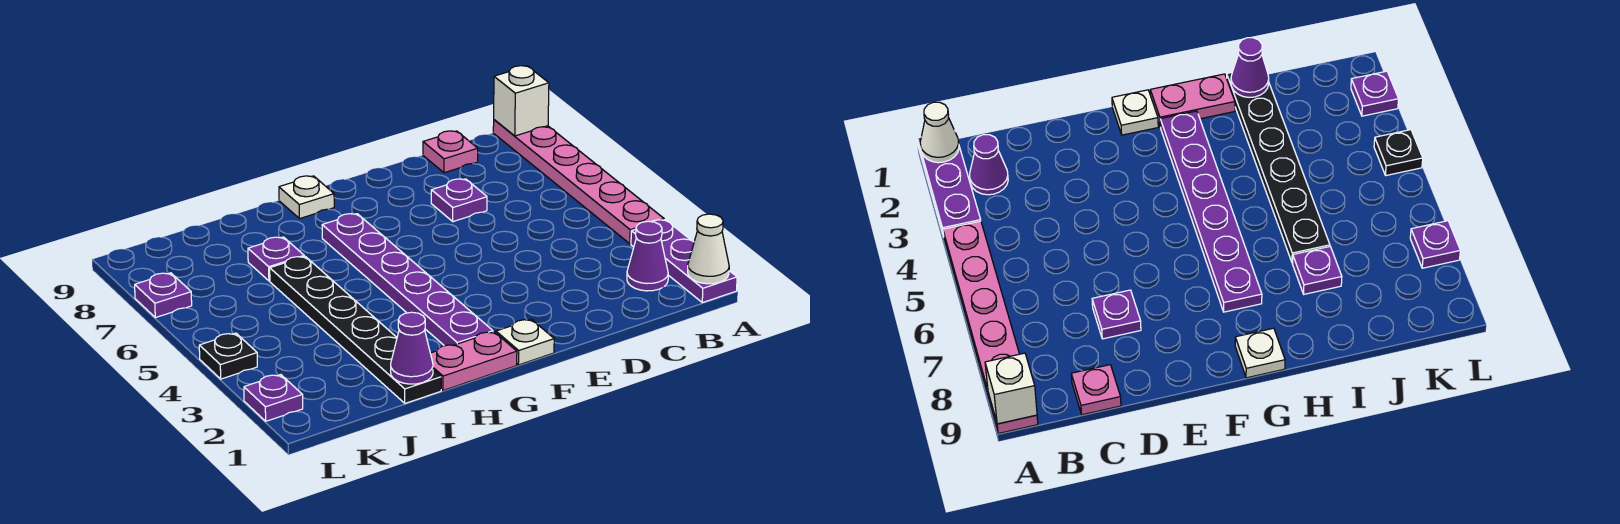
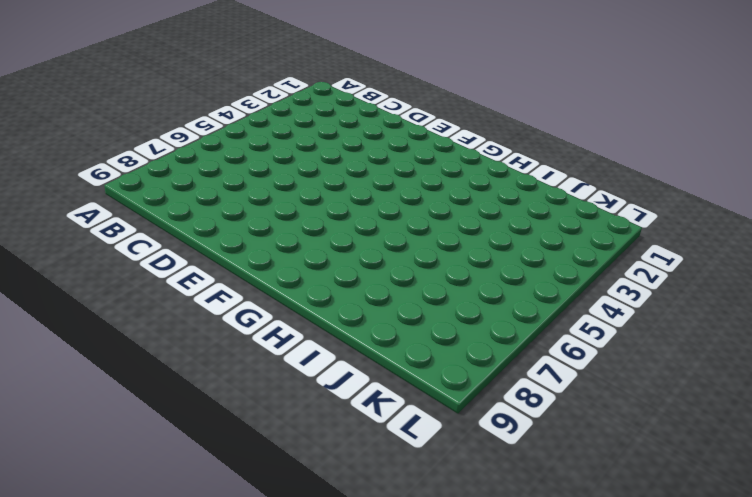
none -> purple plate A1:A3 level 1
none -> pink plate A4:A9 level 1
none -> purple cone B2 level 1

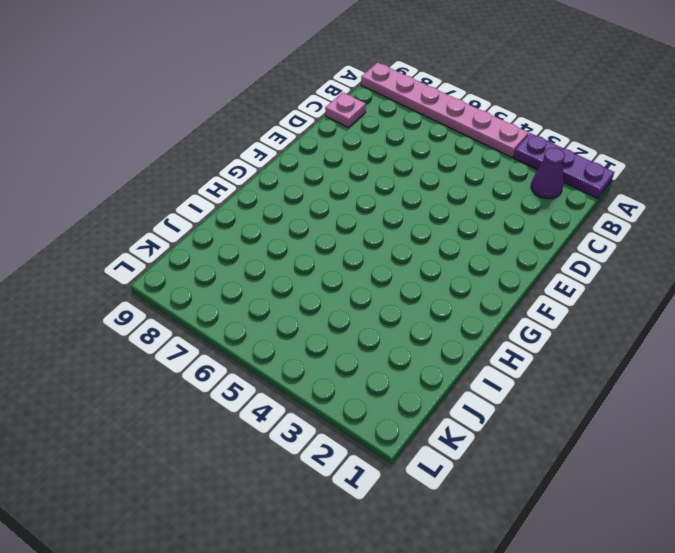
none -> purple plate D7 level 1
none -> white plate F1 level 1
none -> pink plate G1:H1 level 1

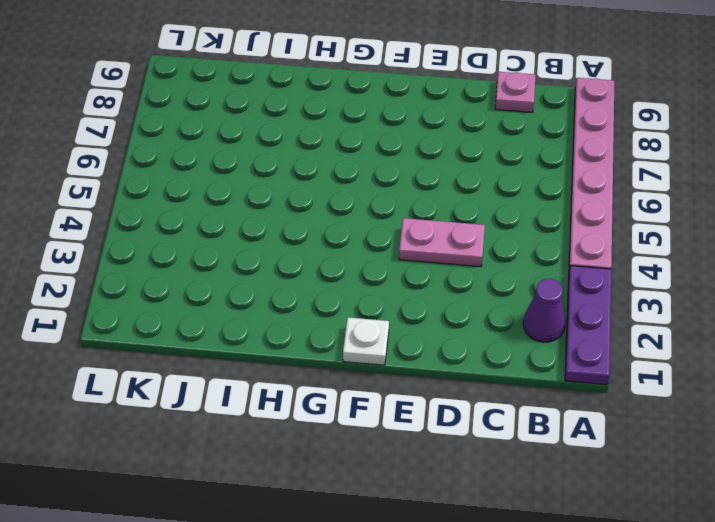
pink plate D4:E4 level 1 -> pink plate G1:H1 level 1
none -> purple plate D7 level 1
none -> purple plate G2:G7 level 1
none -> white plate G9 level 1

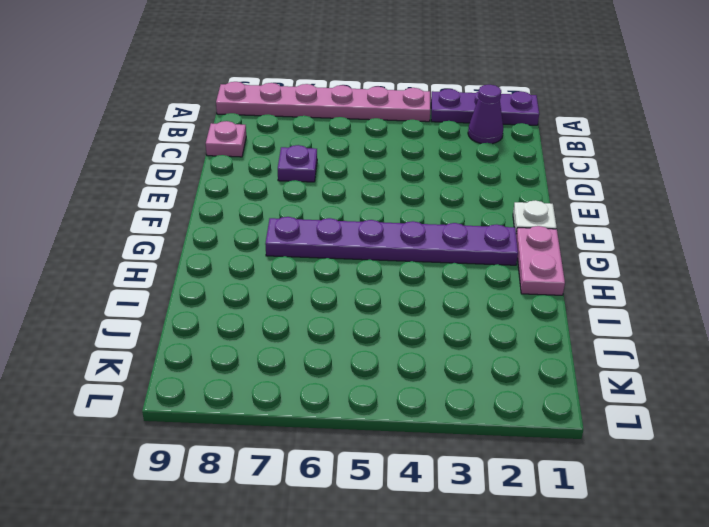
none -> white plate G9 level 1
none -> black plate I1:I6 level 1
none -> purple plate I7 level 1

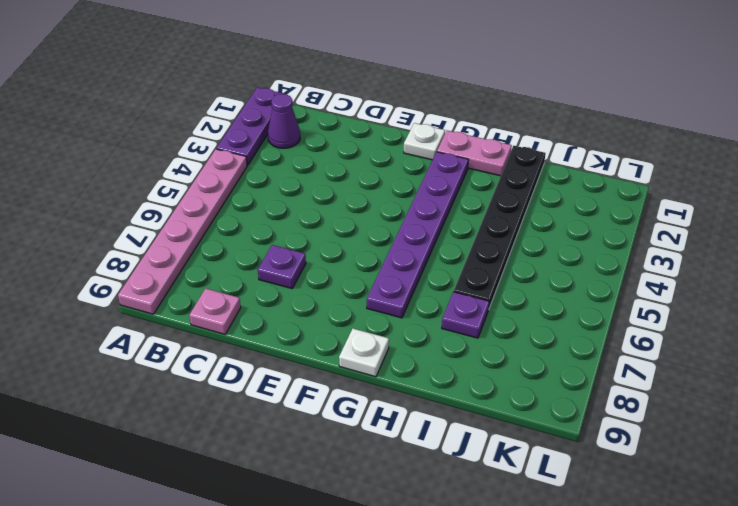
none -> purple plate L2 level 1
none -> black plate L4 level 1
none -> purple plate L7 level 1

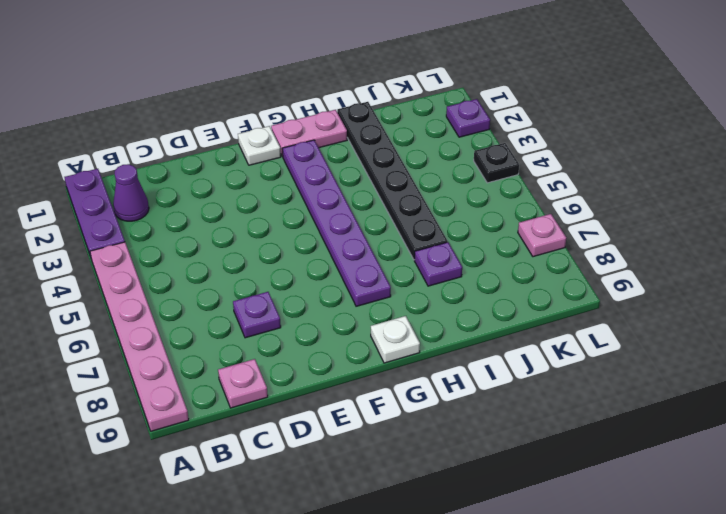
pink plate L7 level 1 -> purple plate L7 level 1
none -> white cone A1 level 2
none -> white brick A9 level 2
none -> purple cone I1 level 2

